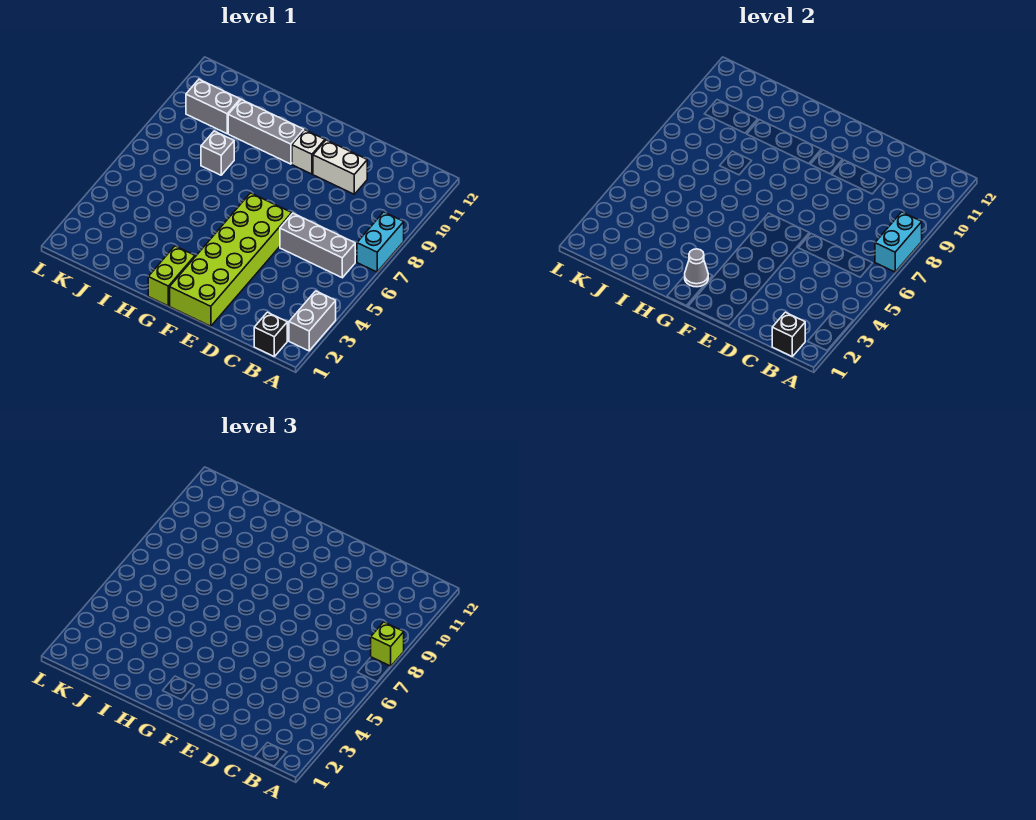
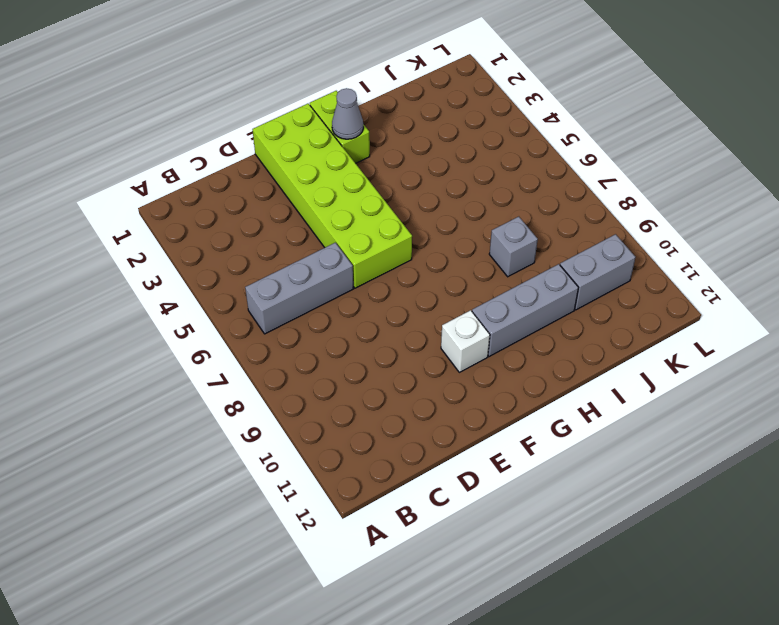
none -> grey brick A2:A3 level 1
none -> cyan brick A7:A8 level 1
none -> black brick B1 level 1

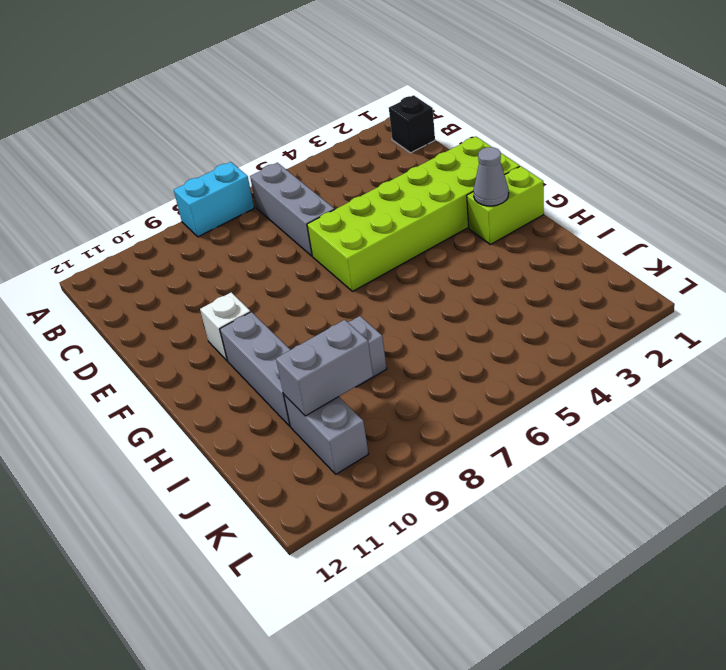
grey brick J9:J10 level 2 -> grey brick A2:A3 level 1
none -> white brick D10:E10 level 1
none -> cyan brick A7:A8 level 2
none -> black brick B1 level 2

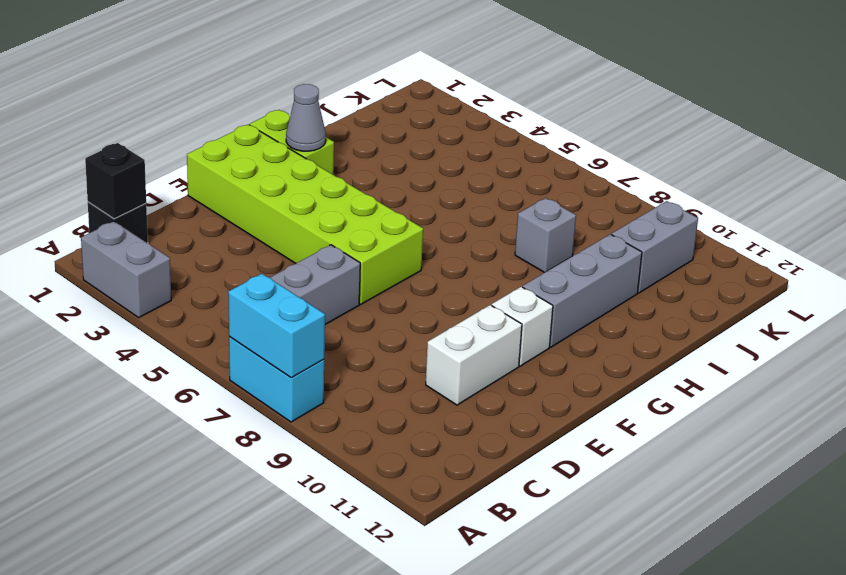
none -> lime brick A8 level 3

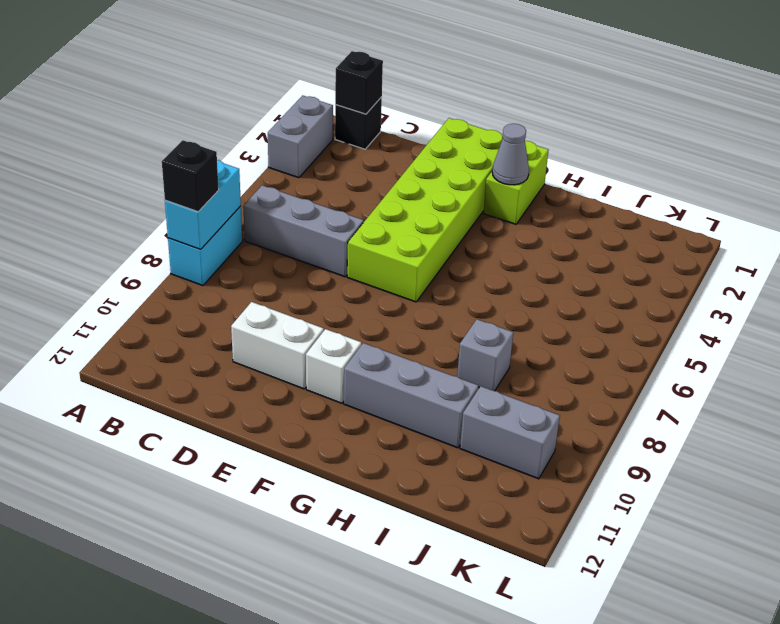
black brick A8 level 3 -> lime brick A8 level 3

